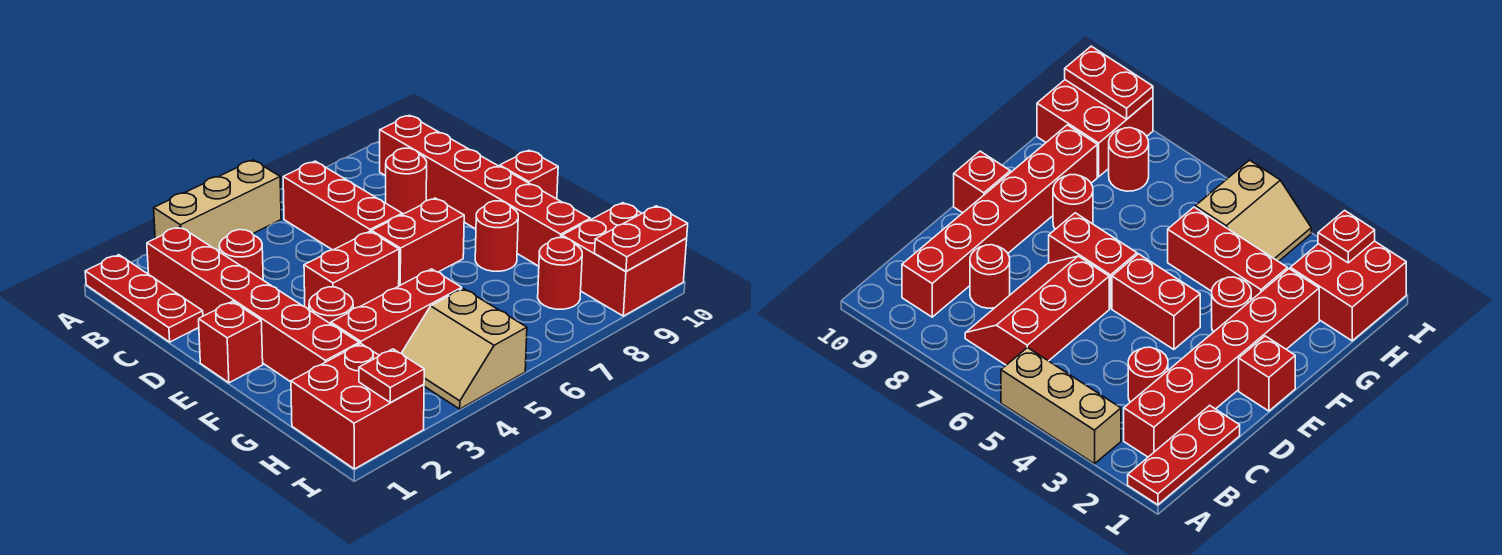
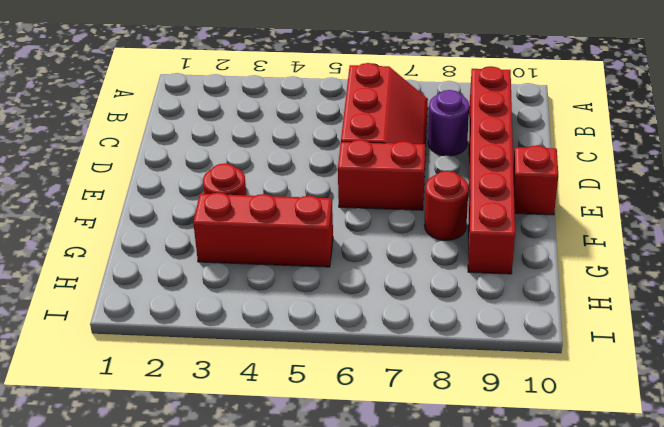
purple round brick C8 level 1 -> red round brick C8 level 1
none -> red plate A1:C1 level 1
none -> tan brick A3:A5 level 1
none -> red brick B2:G2 level 1

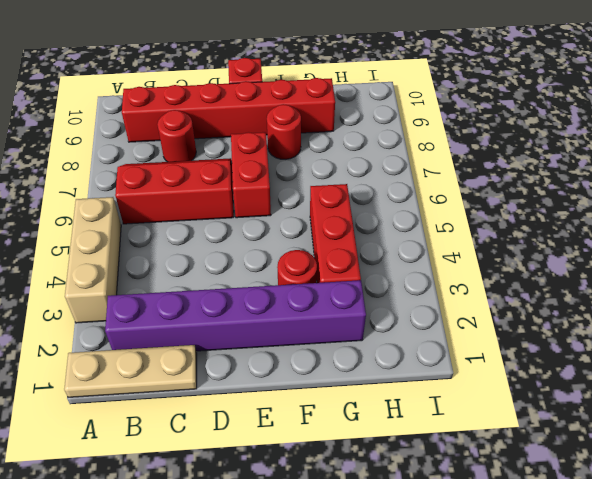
tan plate A1:C1 level 1 -> red plate A1:C1 level 1
purple brick B2:G2 level 1 -> red brick B2:G2 level 1
none -> red round brick C3 level 1
none -> red brick E1 level 1
none -> red brick E4:E5 level 1

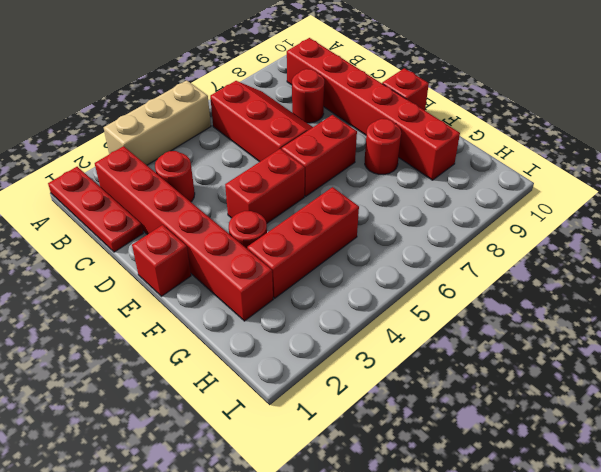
none -> red brick H1:I2 level 1
none -> tan slope H4:I5 level 1 top 5
none -> red round brick H8 level 1

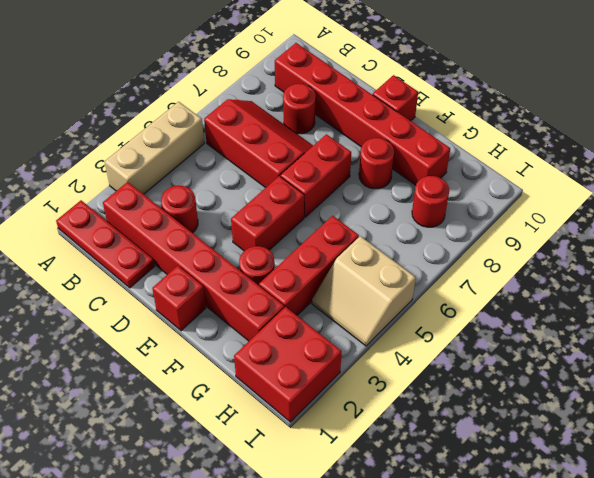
none -> red brick H9:I10 level 1
none -> red plate I2 level 2
none -> red plate I9:I10 level 2

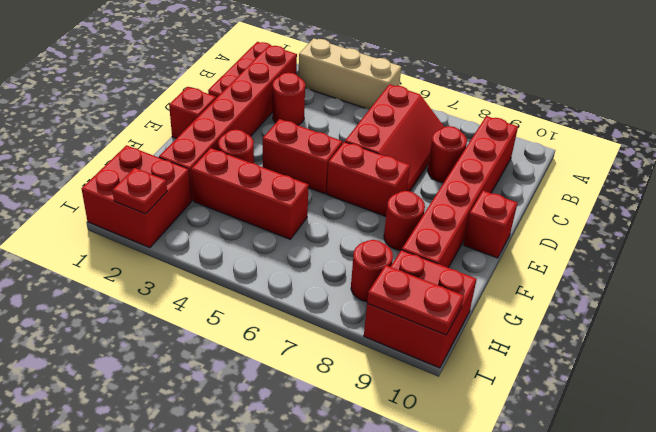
none -> tan slope H4:I5 level 1 top 5

